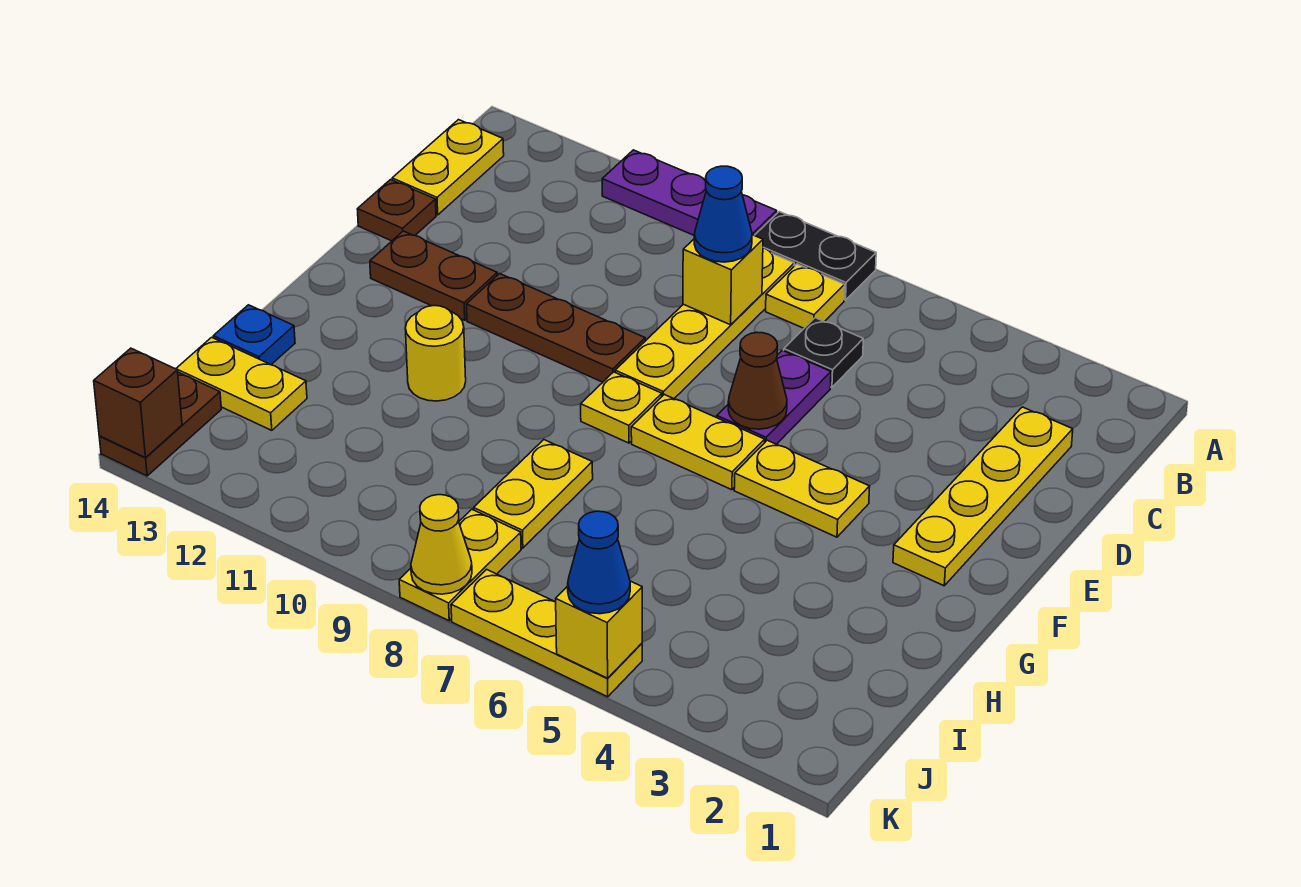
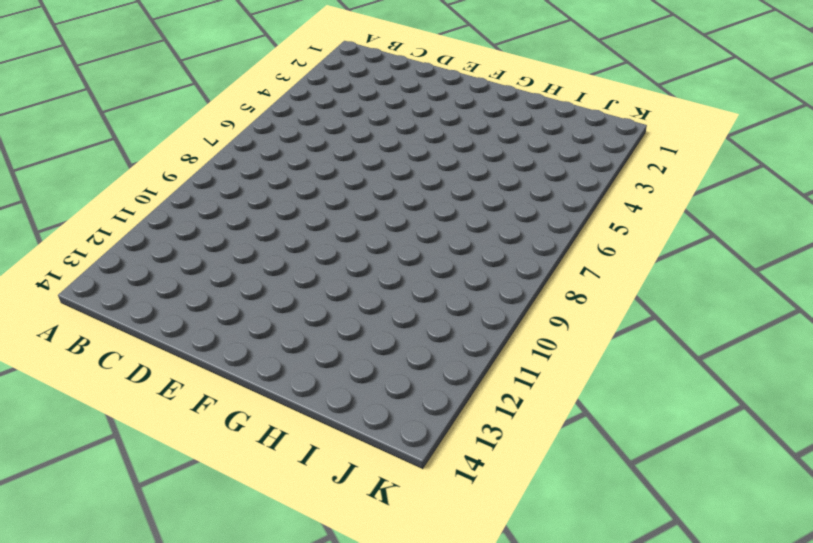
none -> black plate A7:A8 level 1
none -> purple plate A9:A11 level 1
none -> yellow plate B7 level 1

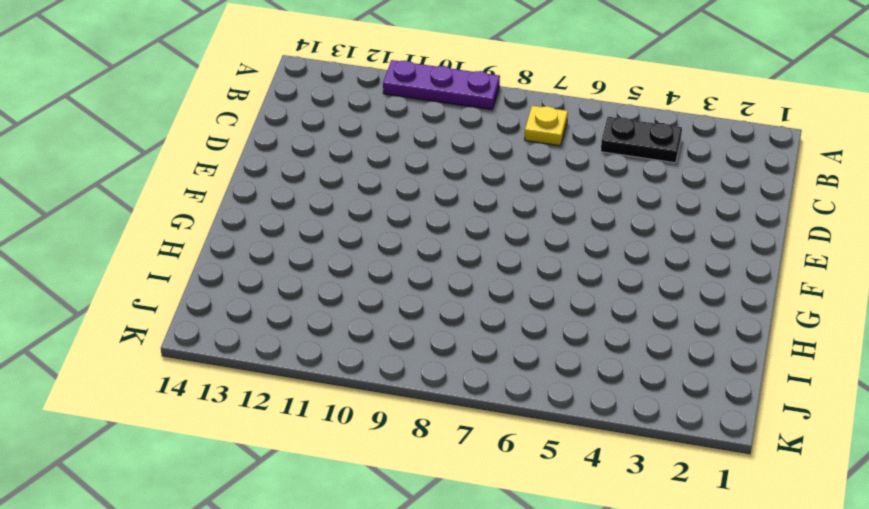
black plate B4:B5 level 1 -> black plate A7:A8 level 1
none -> yellow plate B8:E8 level 1
none -> yellow plate B14:C14 level 1
none -> yellow plate C2:F2 level 1

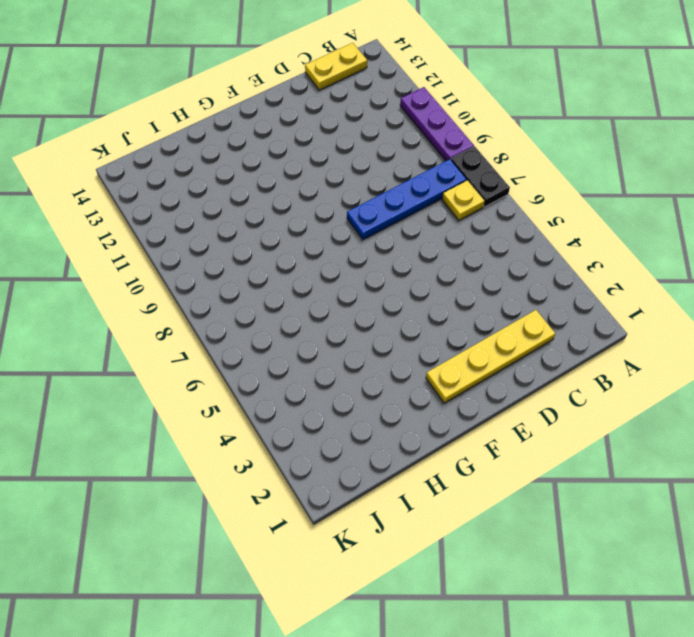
blue plate B8:E8 level 1 -> yellow plate B8:E8 level 1
none -> black plate C6 level 1
none -> purple plate D6:E6 level 1
none -> brown plate D14 level 1

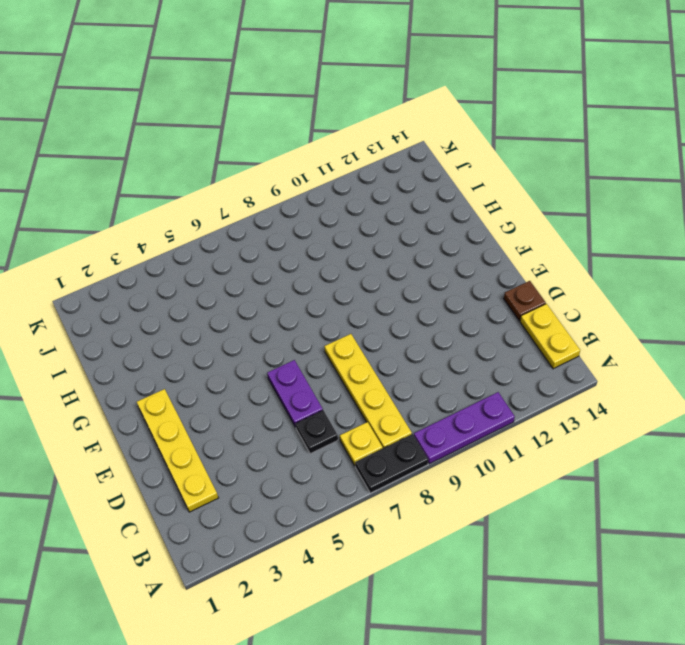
none -> brown plate E9:E11 level 1
none -> brown plate E12:E13 level 1
none -> yellow plate F4:F5 level 1

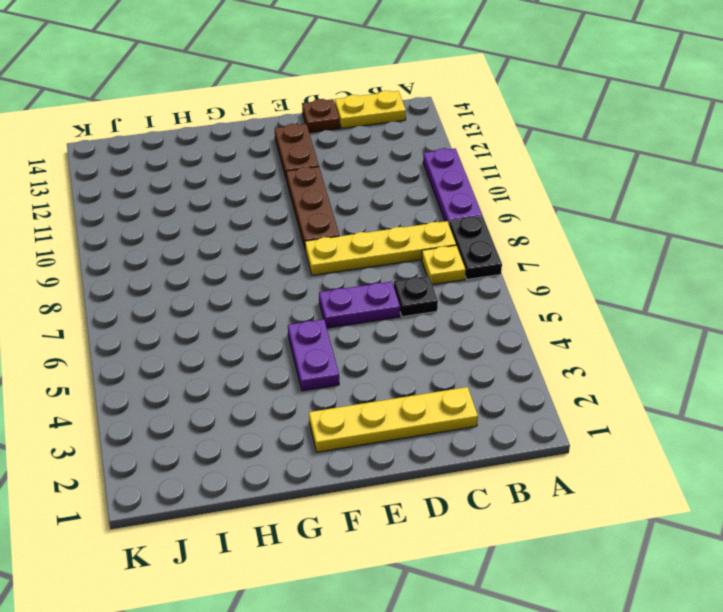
purple plate F4:F5 level 1 -> yellow plate F4:F5 level 1
none -> yellow plate F6:F7 level 1
none -> yellow plate F8 level 1
none -> yellow round brick G11 level 1

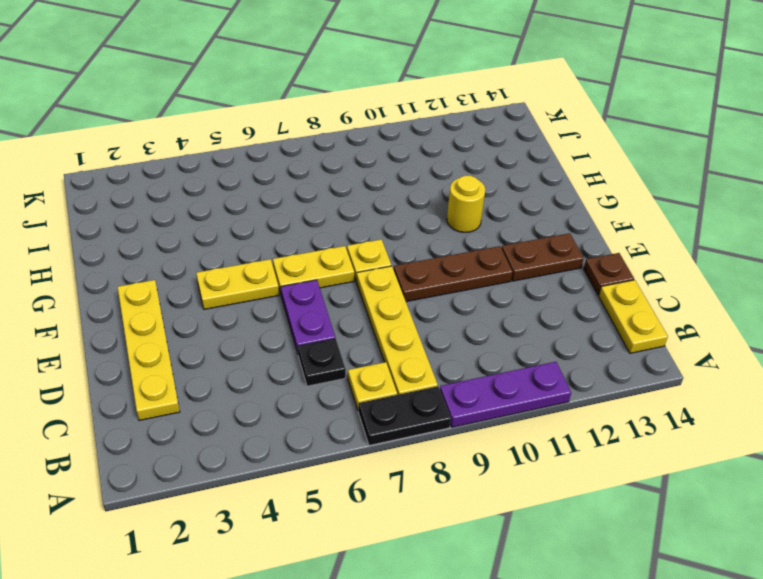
none -> yellow plate H8:I8 level 1
none -> blue plate H14 level 1
none -> yellow plate I13:I14 level 1

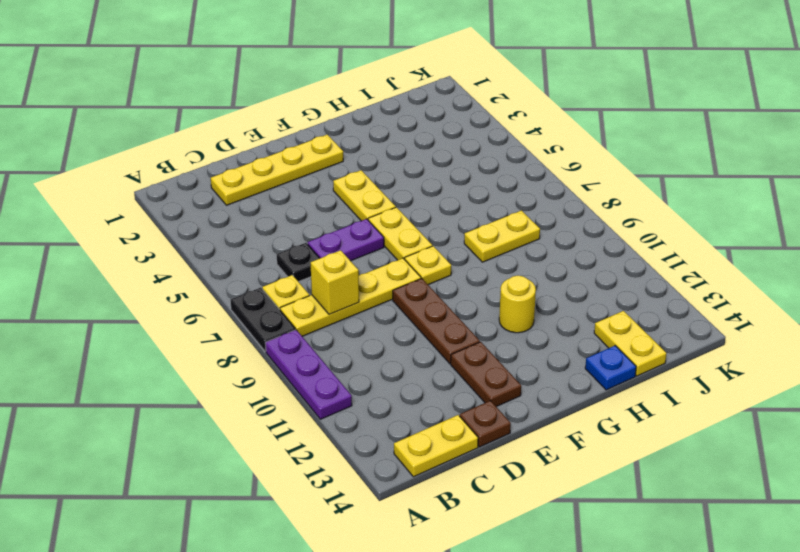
none -> yellow plate J8:K8 level 1
none -> brown plate J14:K14 level 1
none -> yellow plate K5:K7 level 1

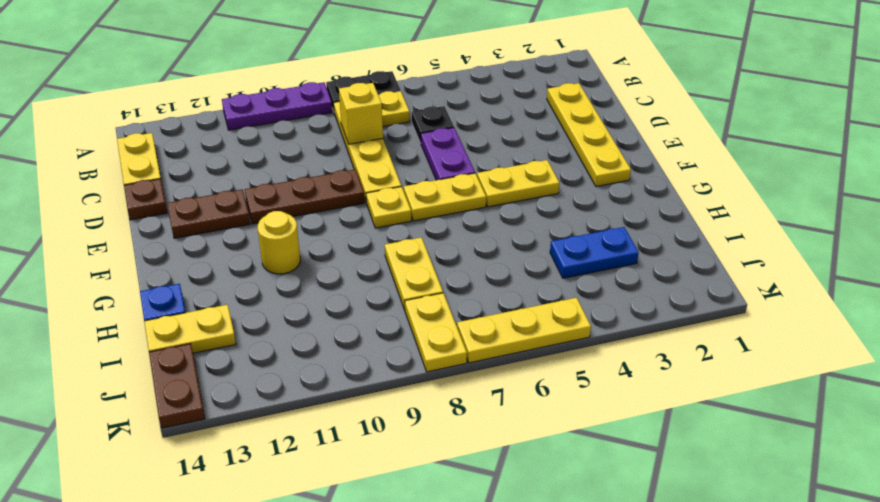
blue plate I3:I4 level 1 -> none
none -> brown cone E6 level 2
none -> yellow brick K5 level 2
none -> yellow cone K8 level 2

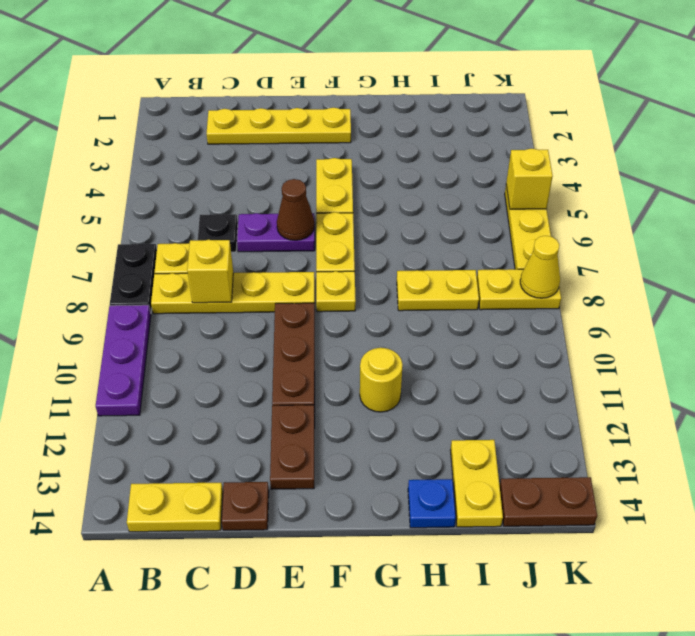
none -> brown brick K14 level 2
none -> blue cone C8 level 3
none -> blue cone K5 level 3

